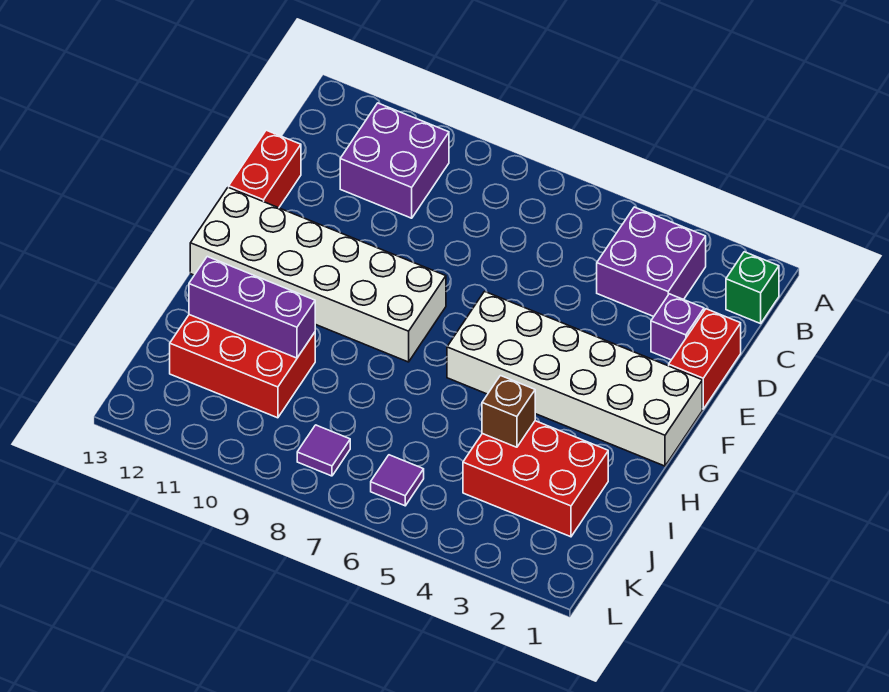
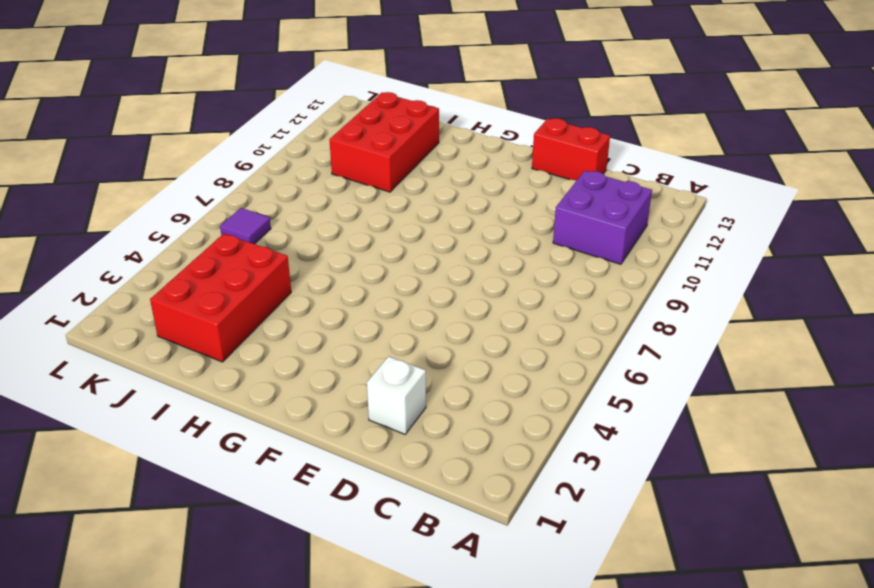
white brick D2 level 1 -> purple brick D2 level 1
none -> green brick B1 level 1
none -> purple brick B3:C4 level 1
none -> red brick D1:E1 level 1

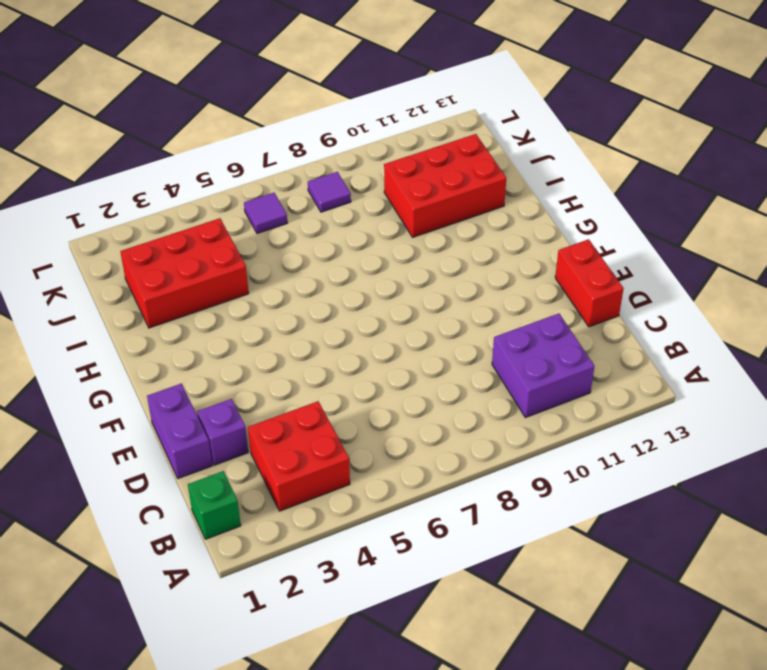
red brick B3:C4 level 1 -> purple brick B3:C4 level 1
purple brick D1:E1 level 1 -> red brick D1:E1 level 1
none -> white brick F1:G6 level 1
none -> white brick F8:G13 level 1
none -> brown brick I4 level 2

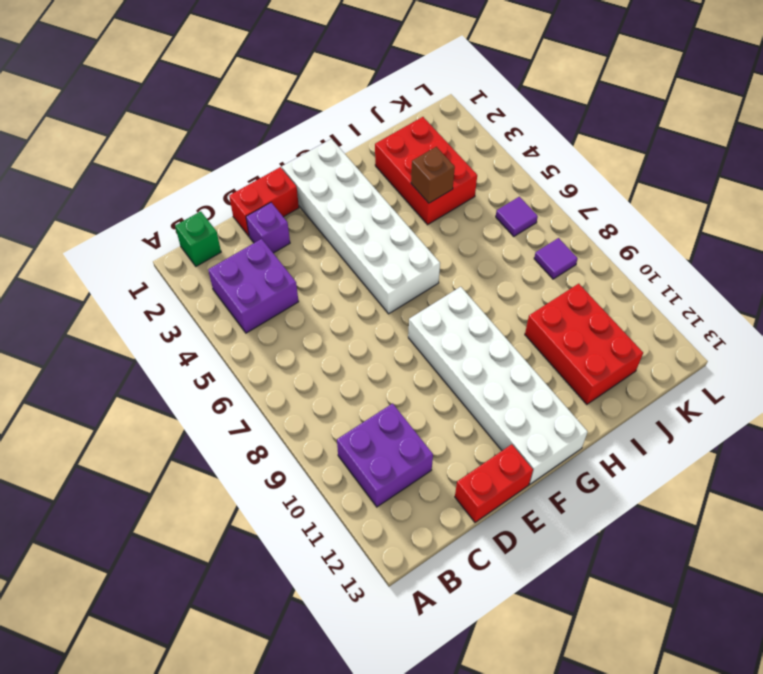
none -> purple brick I10:I12 level 2

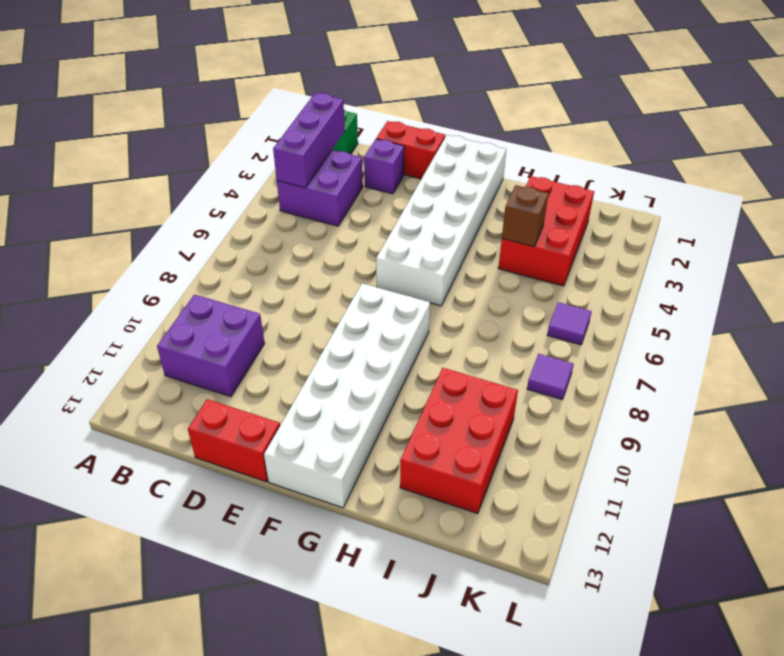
purple brick B2:B4 level 2 -> purple brick I10:I12 level 2

